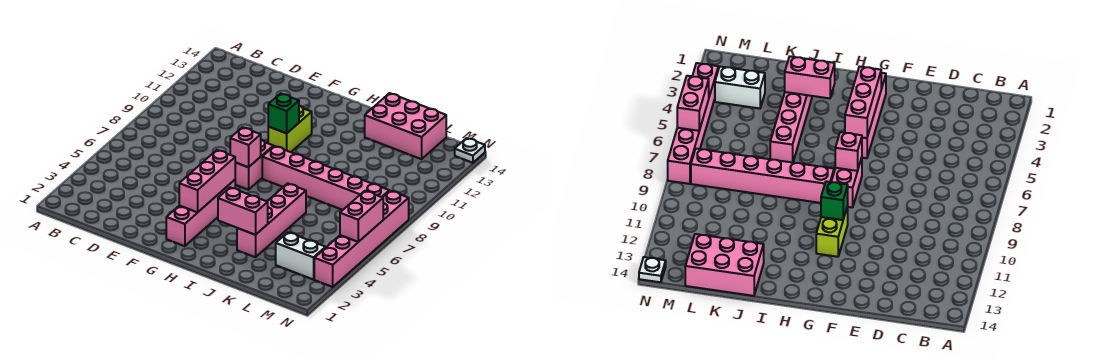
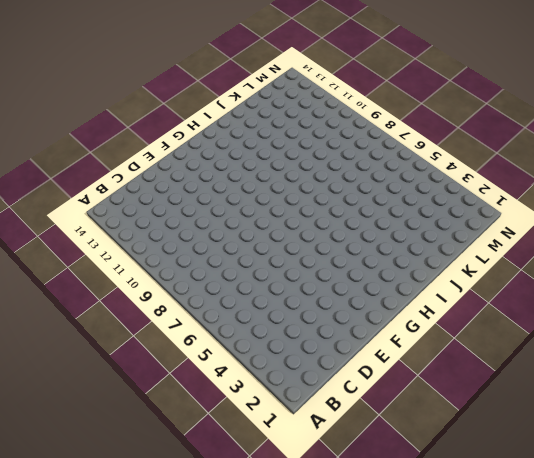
none -> pink brick G2:G5 level 1
none -> pink brick G7:G8 level 1
none -> lime brick G10:G11 level 1

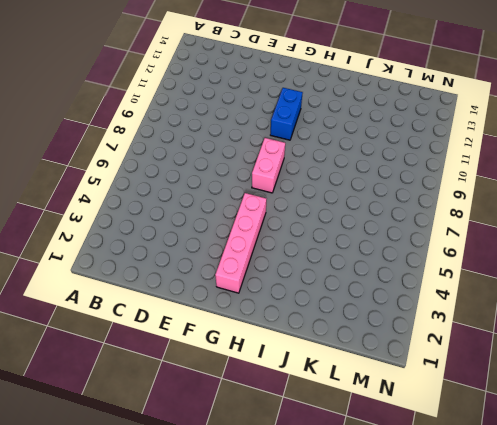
blue brick G10:G11 level 1 -> lime brick G10:G11 level 1
none -> pink brick H8:M8 level 1
none -> pink brick J3:J6 level 1
none -> pink brick J13:L14 level 1

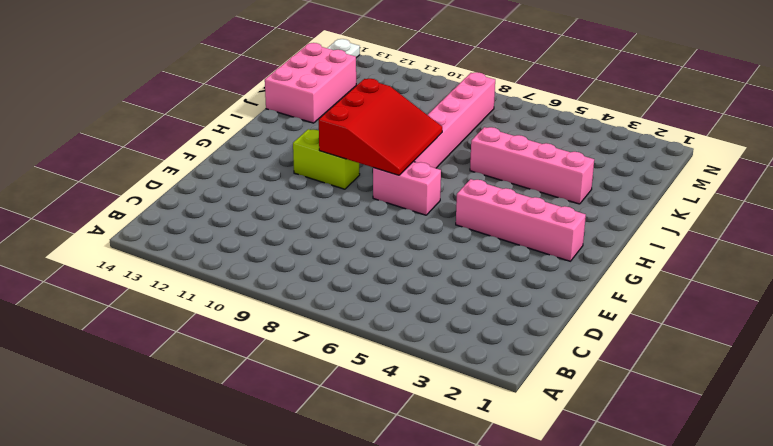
red slope G8:I10 level 2 top 10 -> green brick G10 level 2
none -> white brick L3:M3 level 1
none -> pink brick N3:N8 level 1
none -> pink brick G3:G5 level 2

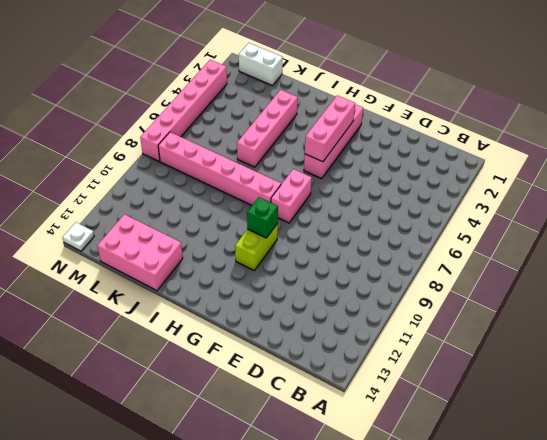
white brick L1:M1 level 1 -> white brick L3:M3 level 1
none -> pink brick G7 level 2
none -> pink brick I3:J3 level 2
none -> pink brick N5:N6 level 2

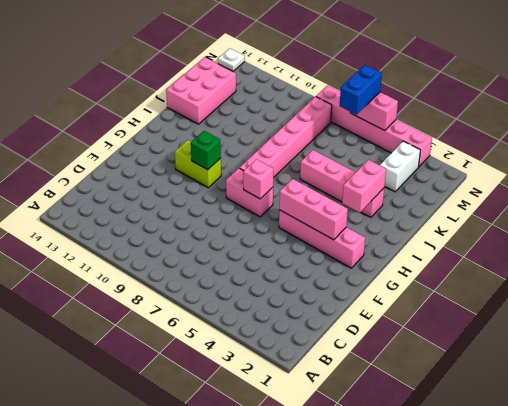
blue brick M6:N6 level 3 -> none

